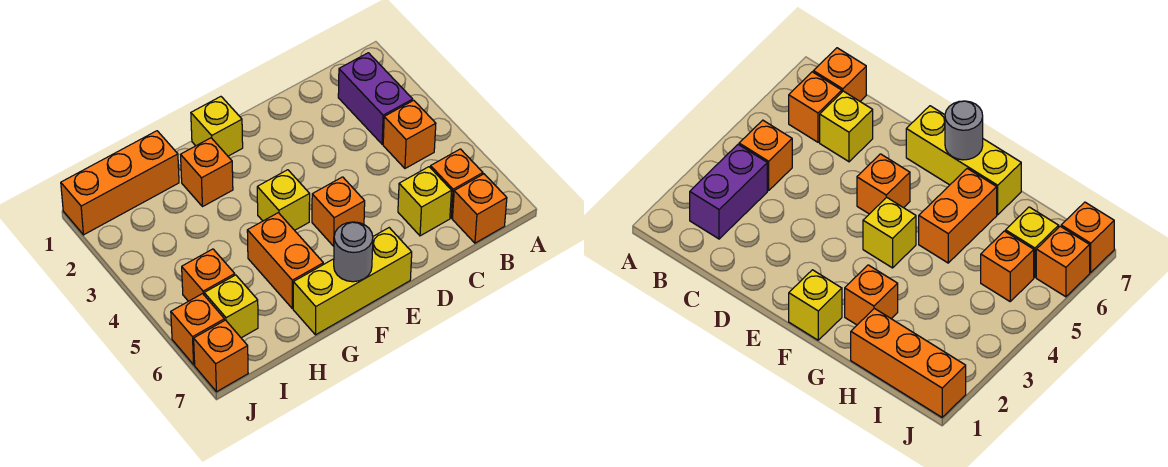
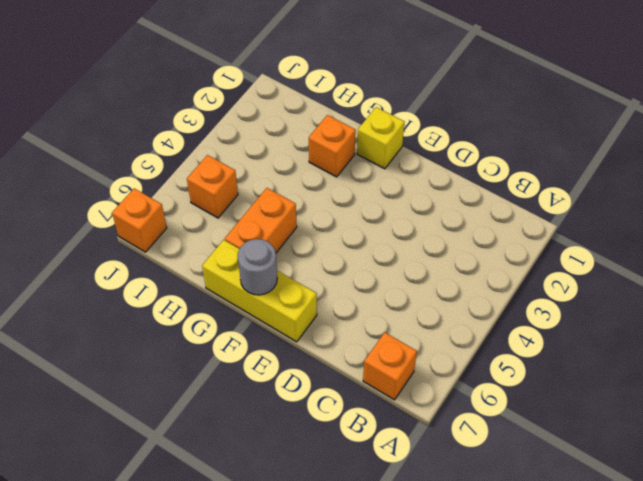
none -> purple brick B2:B3 level 1
none -> orange brick B4 level 1
none -> orange brick B6 level 1

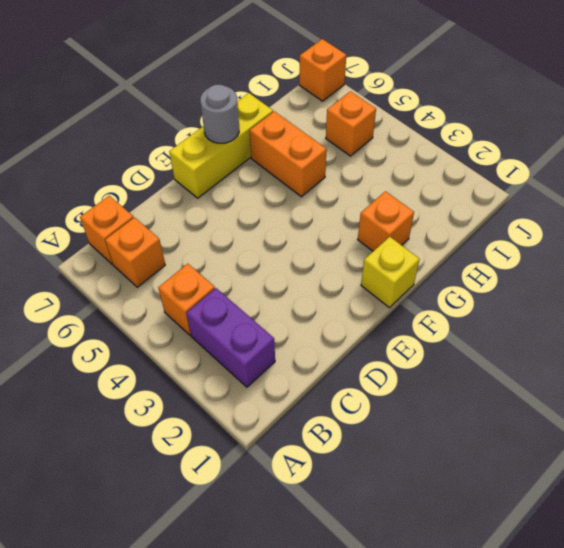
none -> yellow brick C6 level 1
none -> orange brick E5 level 1
none -> yellow brick F4 level 1

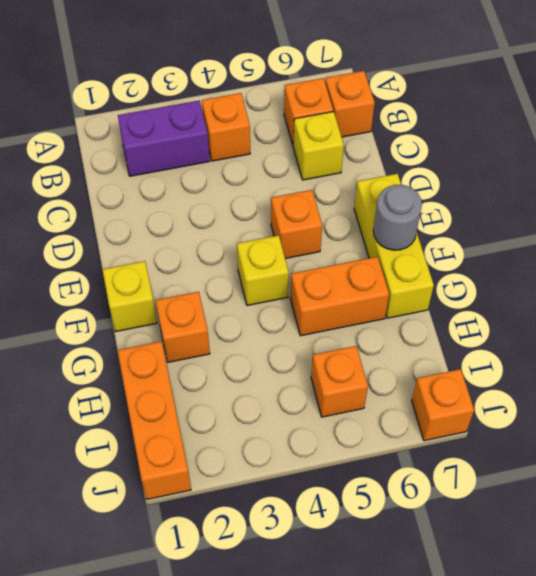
none -> yellow brick I6 level 1
none -> orange brick J6 level 1

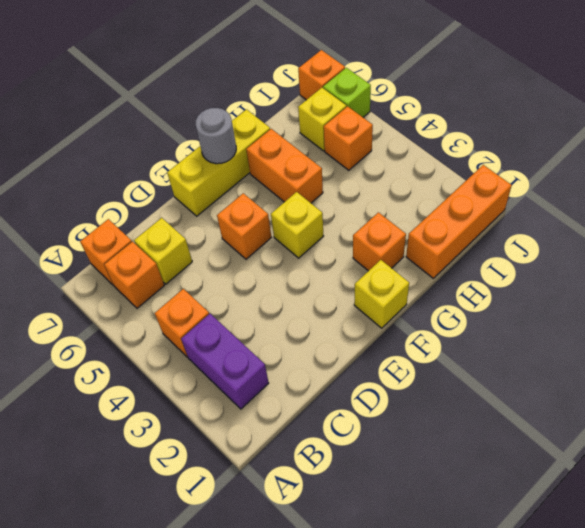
lime brick J6 level 1 -> orange brick J6 level 1

